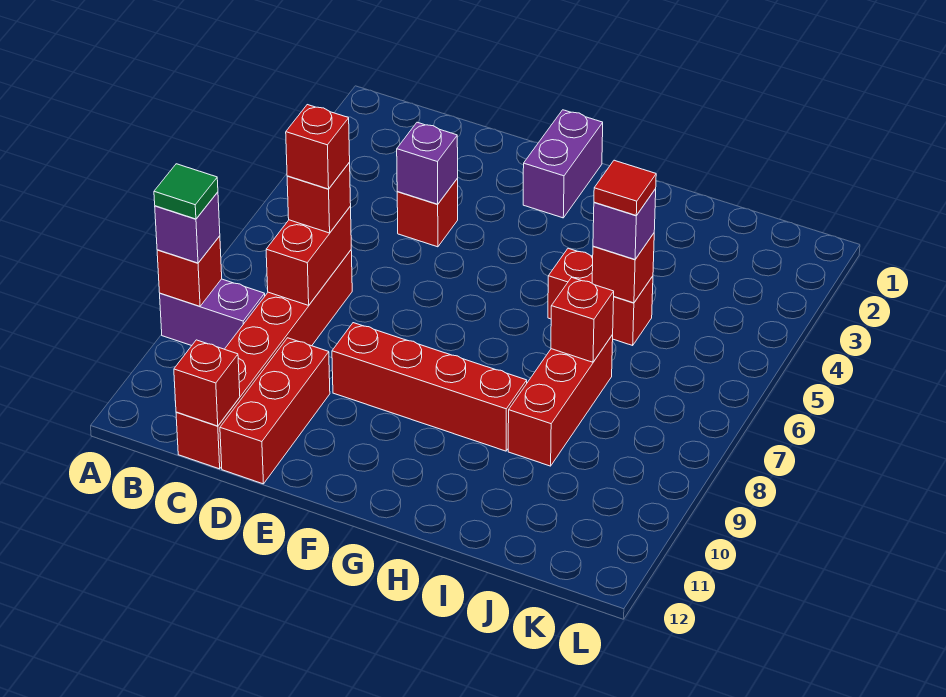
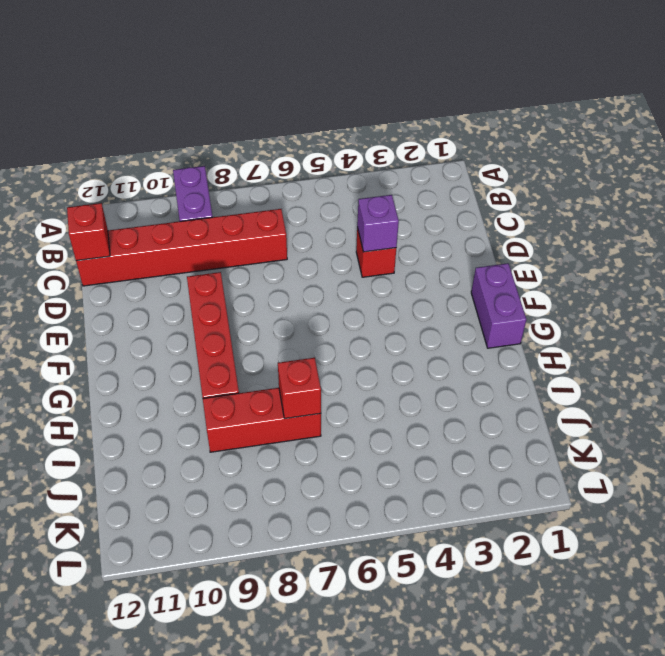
purple brick F1:G1 level 1 -> purple brick F1:F2 level 1
none -> red brick D10:D12 level 1
none -> red brick H5:I5 level 1
none -> red brick A9 level 2

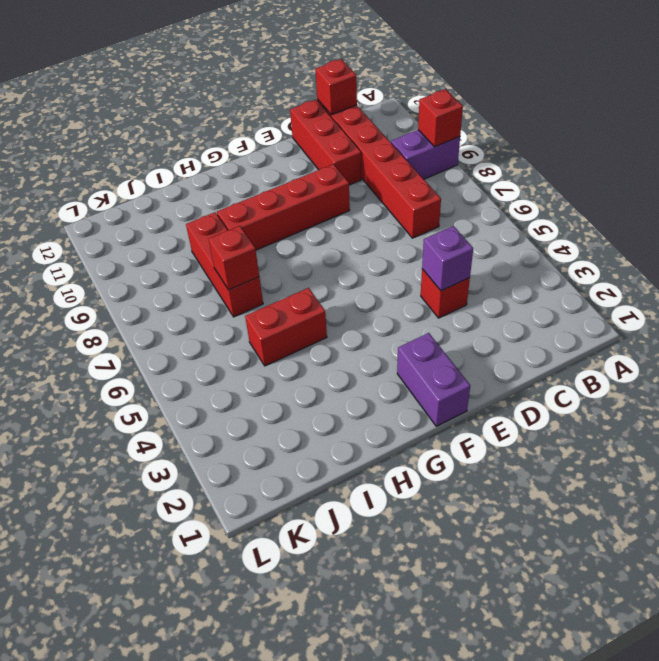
none -> red brick C7:C8 level 2
none -> red brick I5 level 2
none -> purple brick A9 level 3

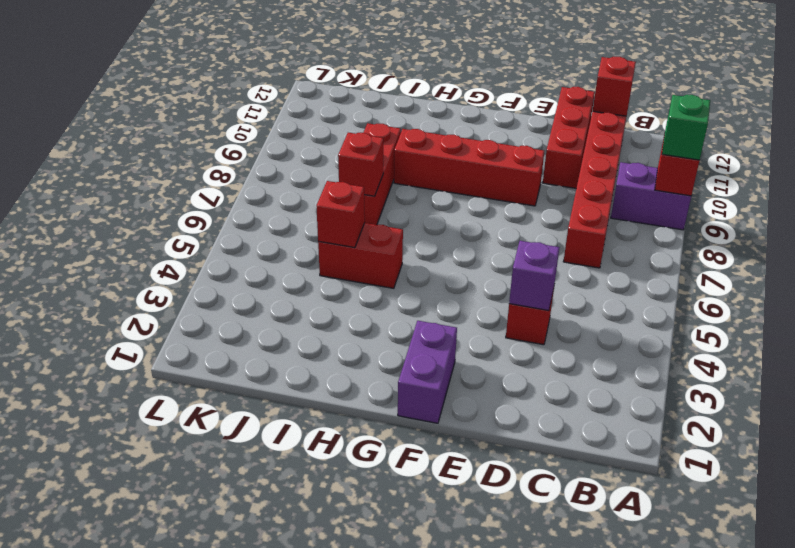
green brick A9 level 3 -> purple brick A9 level 3
none -> red brick C7:C8 level 2
none -> red brick C7 level 3
none -> purple brick I5 level 3

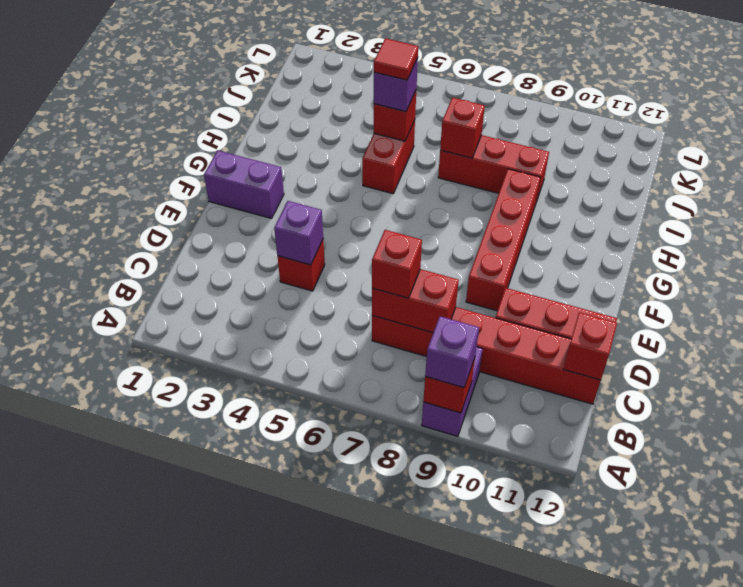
none -> green tile A9 level 4
none -> red brick C7 level 4

